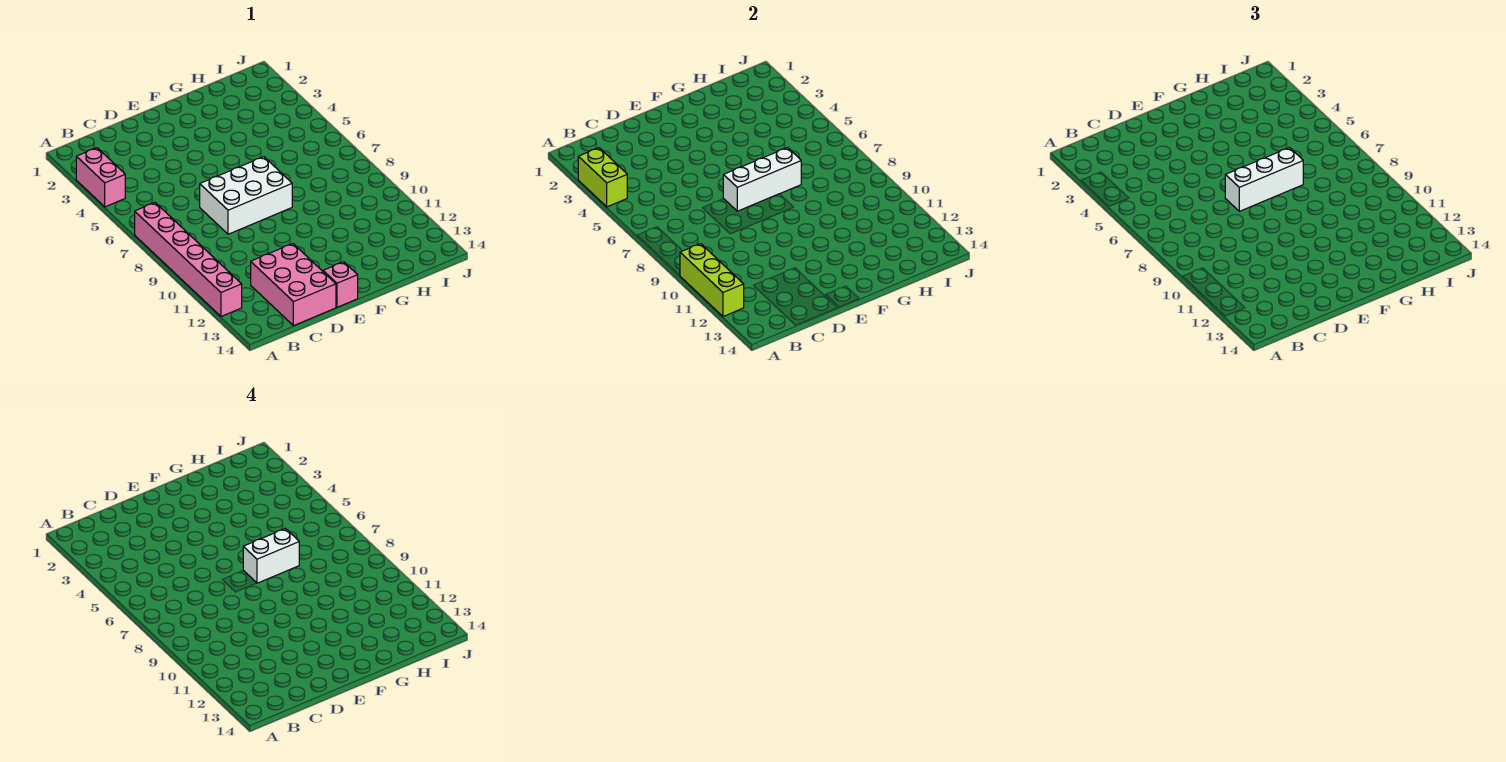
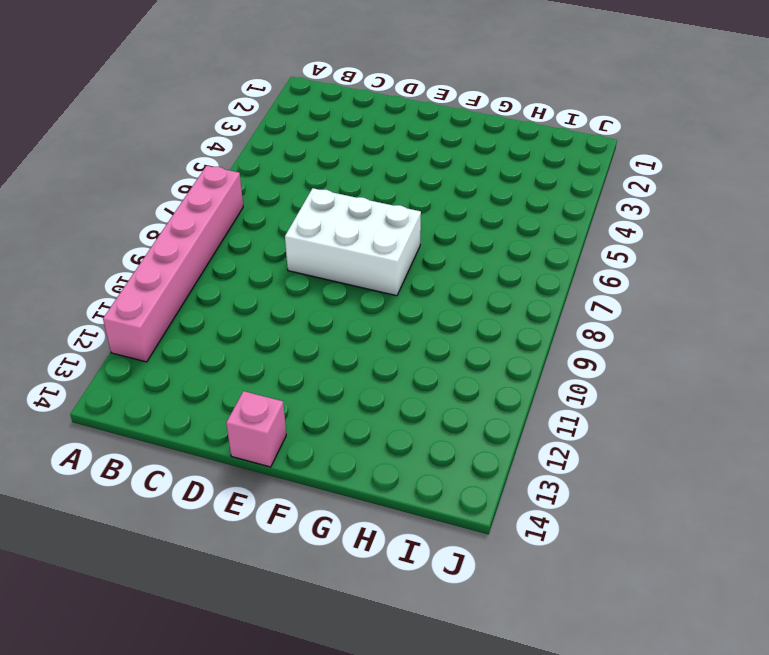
none -> pink brick A3:A4 level 1
none -> pink brick C12:D14 level 1

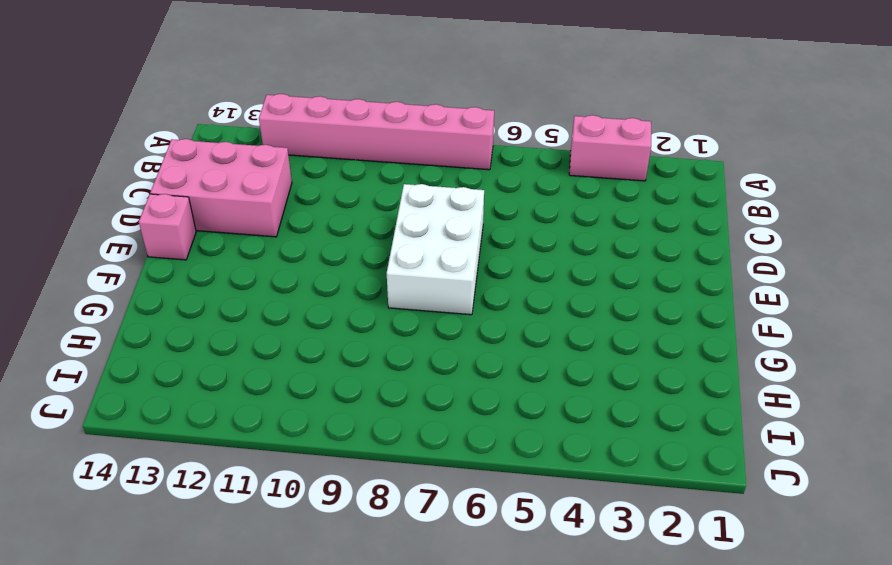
none -> lime brick A3:A4 level 2
none -> lime brick A10:A12 level 2

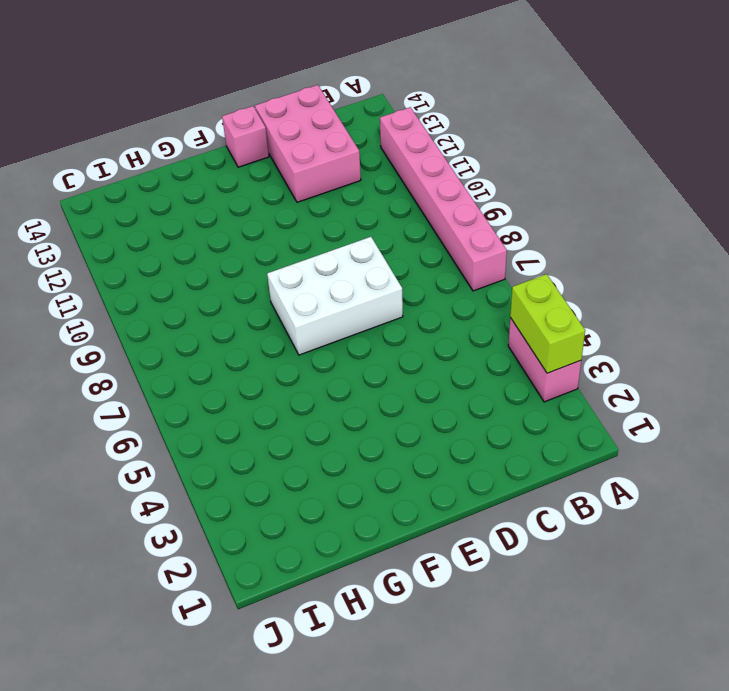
none -> lime brick A10:A12 level 2
none -> white brick E7:G7 level 2

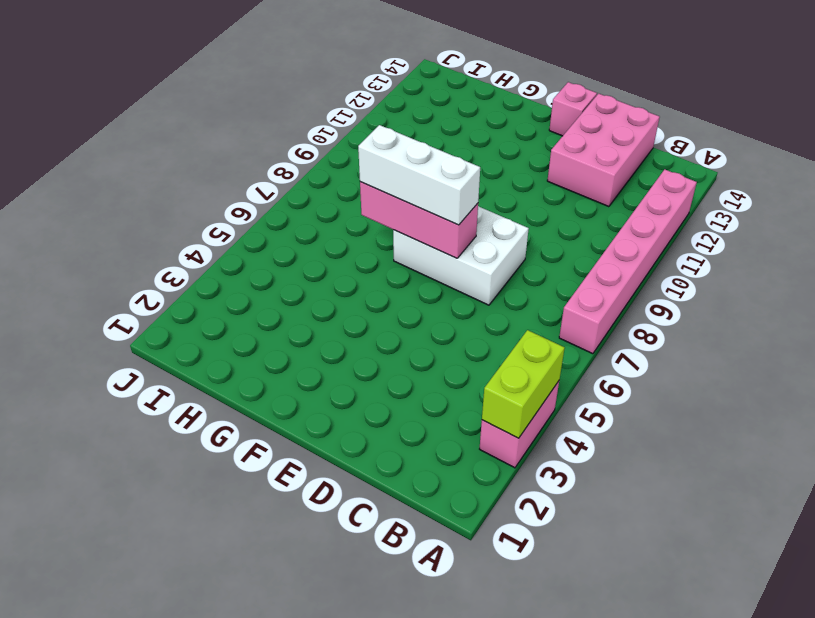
pink brick E7:G7 level 2 -> white brick E7:G7 level 2
none -> lime brick A10:A12 level 2
none -> white brick F7:G7 level 4

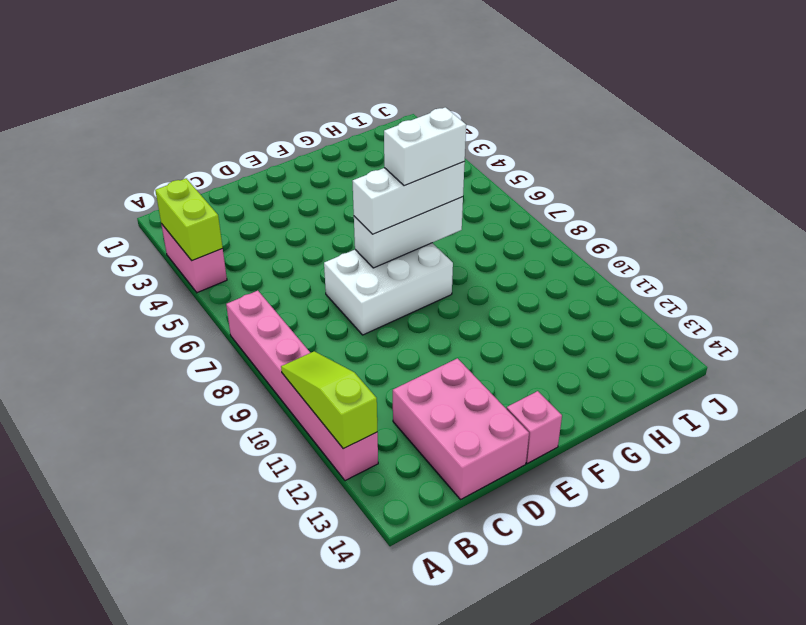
lime slope A10:A12 level 2 top 12 -> lime brick A10:A12 level 2

